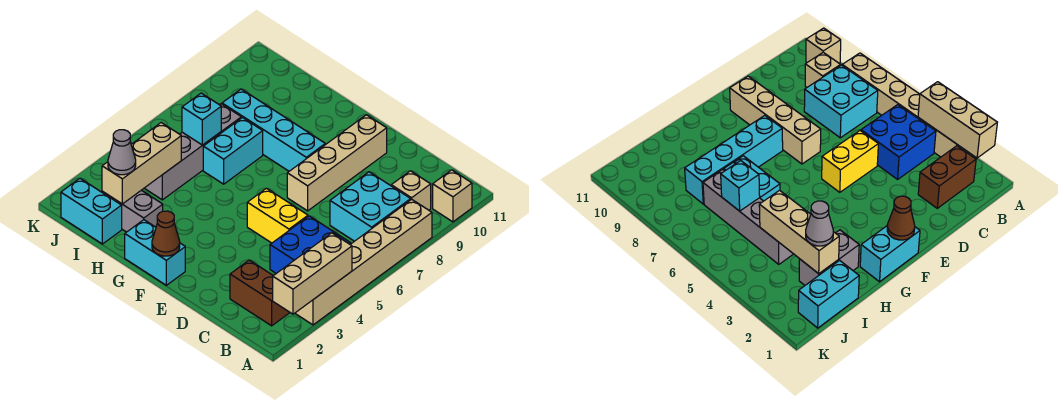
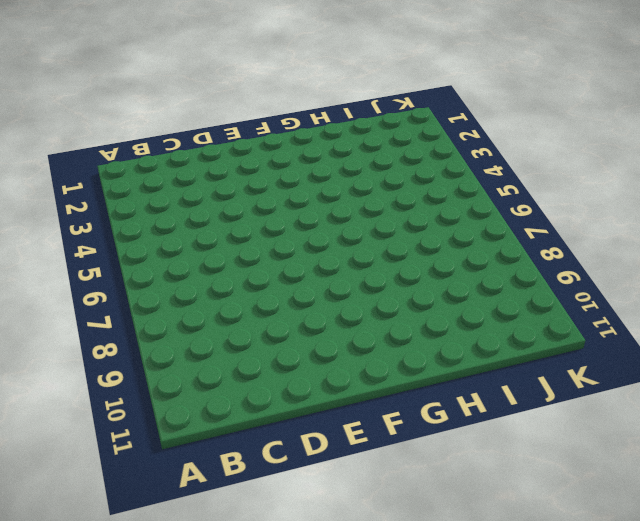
none -> tan brick A3:A8 level 1
none -> tan brick A10 level 1
none -> brown brick B2:C2 level 1

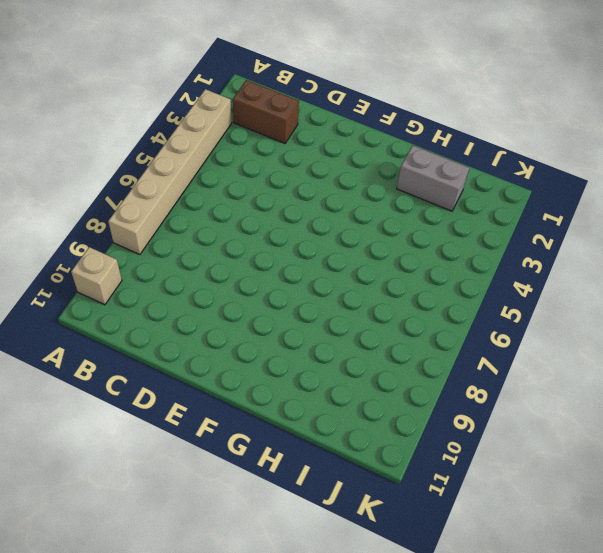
none -> blue brick B4:C5 level 1
none -> cyan brick B7:C8 level 1
none -> tan brick B9 level 1

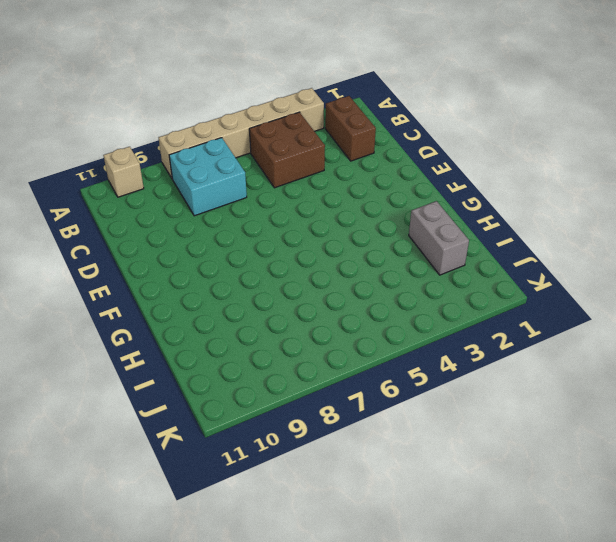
brown brick B4:C5 level 1 -> blue brick B4:C5 level 1
none -> tan brick B9 level 1
none -> yellow brick D5:E5 level 1
none -> tan brick E7:E10 level 1

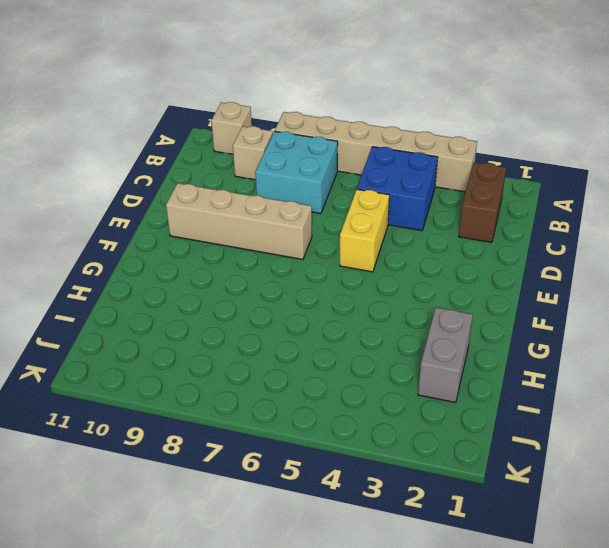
none -> cyan brick F1:G1 level 1
none -> cyan brick F8:I8 level 1
none -> cyan brick H6:H7 level 1

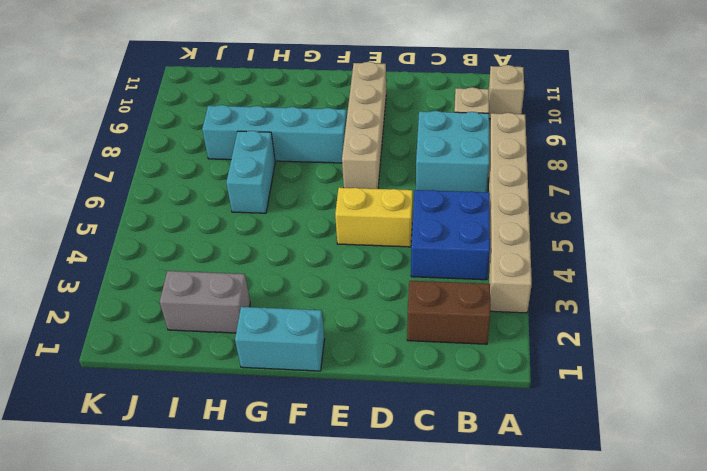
none -> cyan brick I1:J1 level 1
none -> grey brick I4:I7 level 1
none -> tan brick A2:A4 level 2

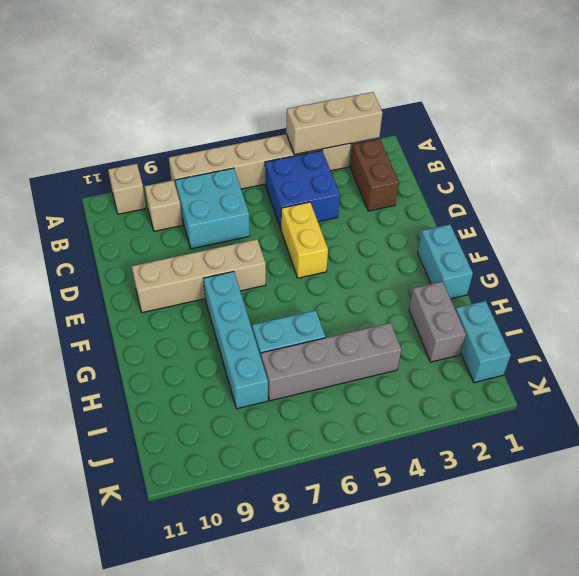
none -> brown cone F1 level 2
none -> tan brick I2:I4 level 2
none -> cyan brick I6 level 2

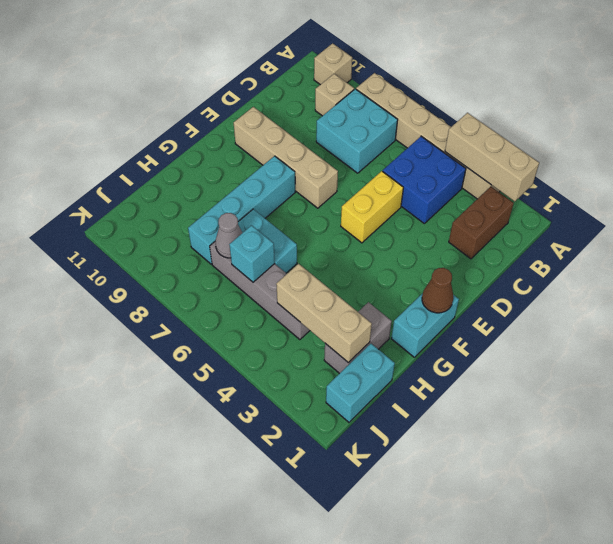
grey cone I7 level 2 -> grey cone I2 level 3

